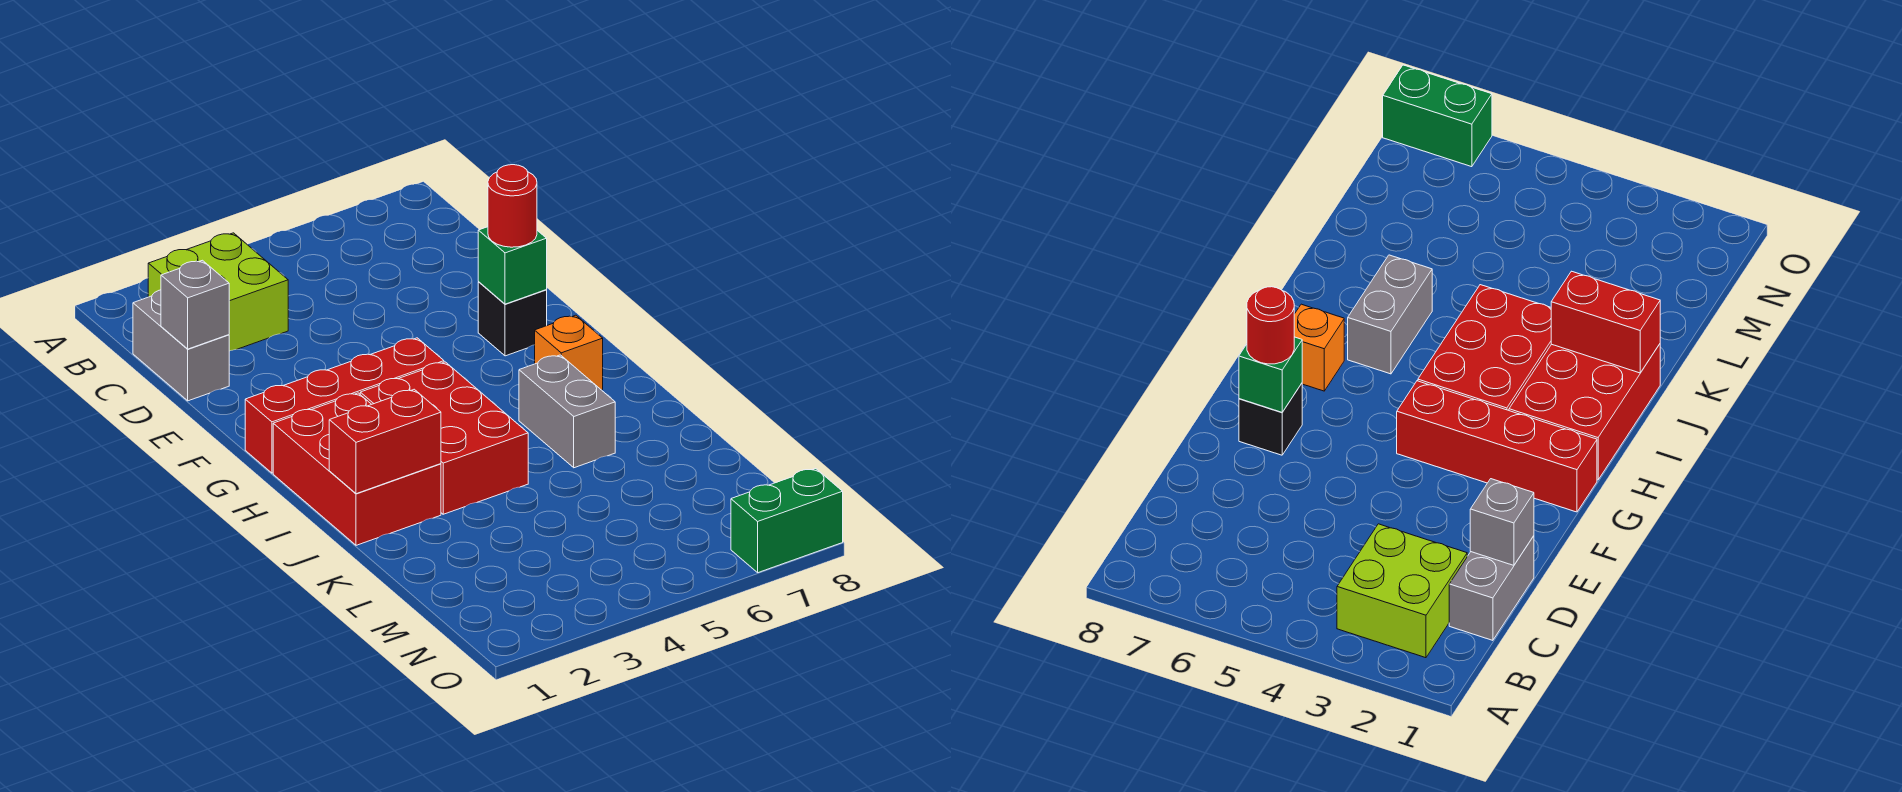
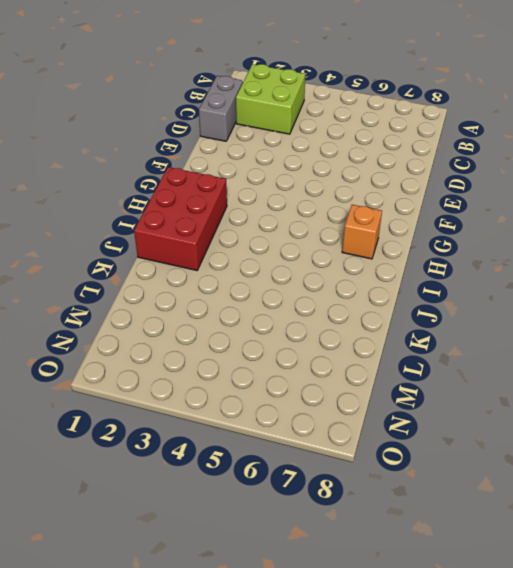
none -> black brick F7 level 1
none -> red brick G1:G4 level 1
none -> red brick H3:J4 level 1

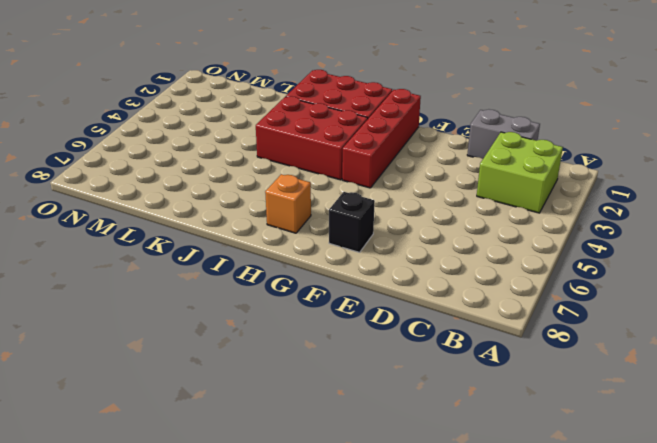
none -> grey brick I6:J6 level 1
none -> green brick O7:O8 level 1
none -> grey brick D1 level 2

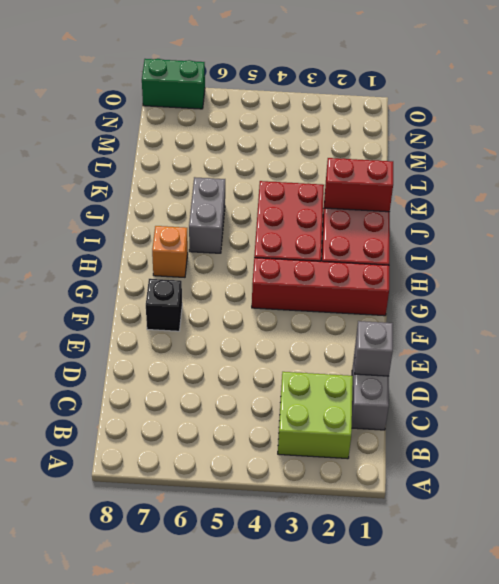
none -> green brick F7 level 2
none -> red round brick F7 level 3

